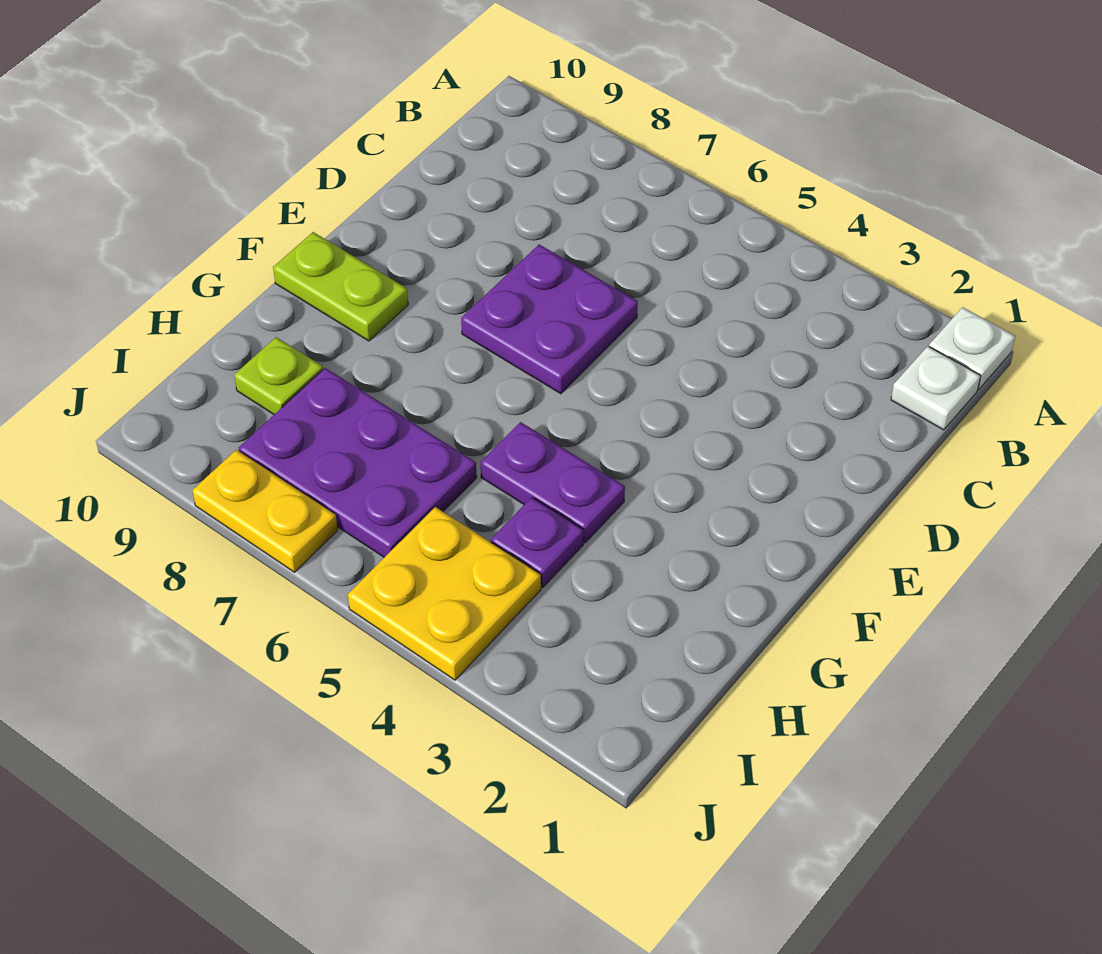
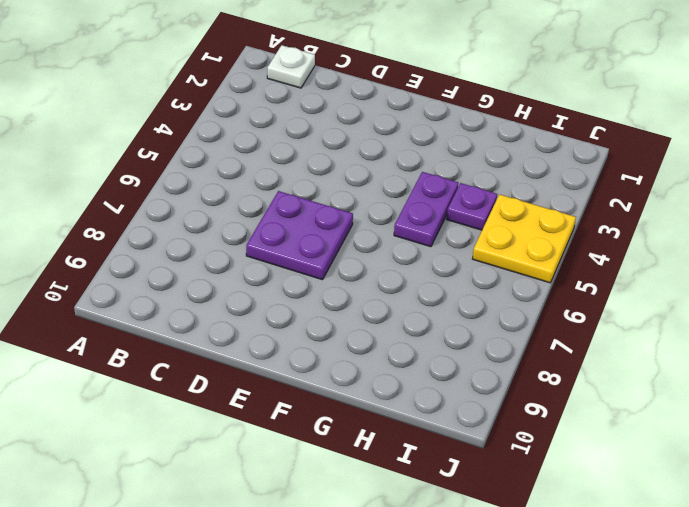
none -> white plate A1 level 1
none -> lime plate F9:F10 level 1

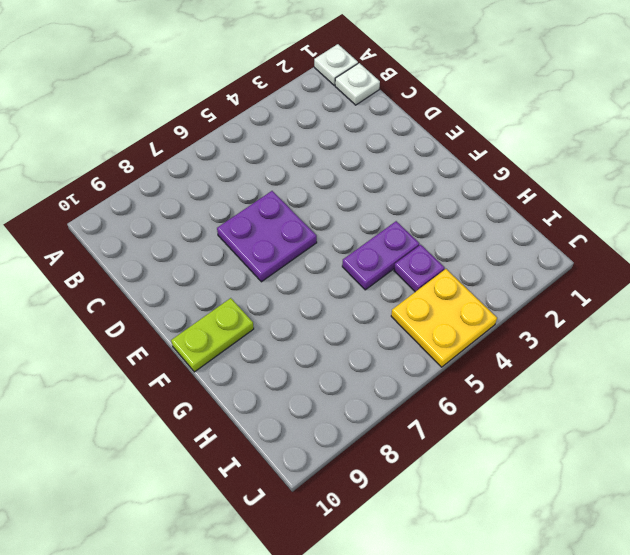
none -> purple plate H6:I8 level 1
none -> lime plate H9 level 1

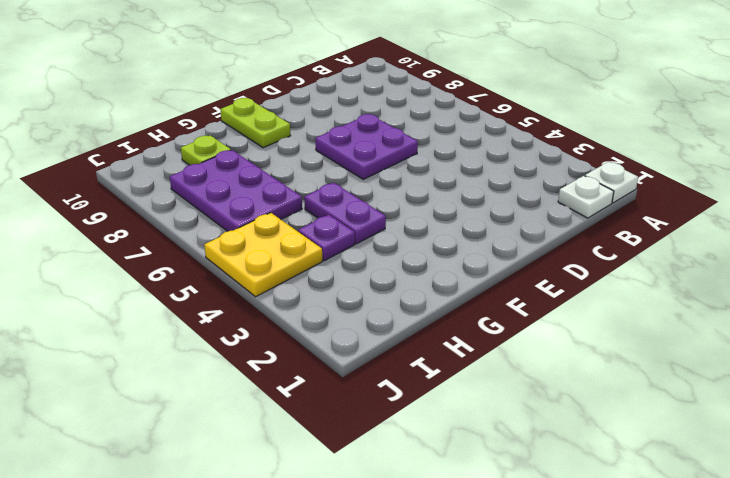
none -> yellow plate J7:J8 level 1

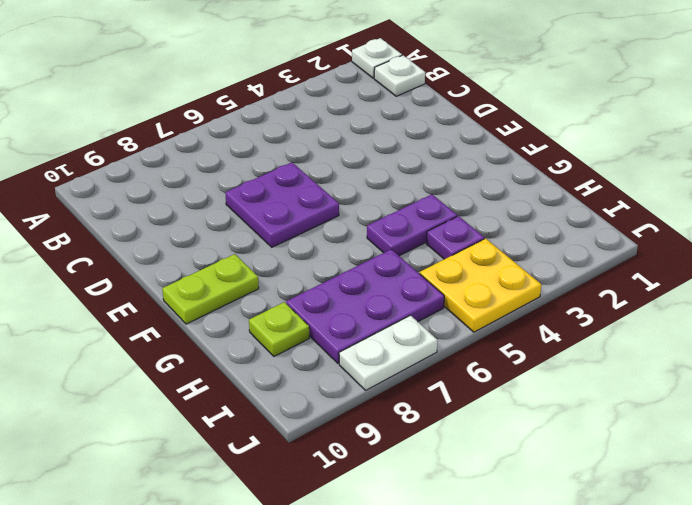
white plate J7:J8 level 1 -> yellow plate J7:J8 level 1

